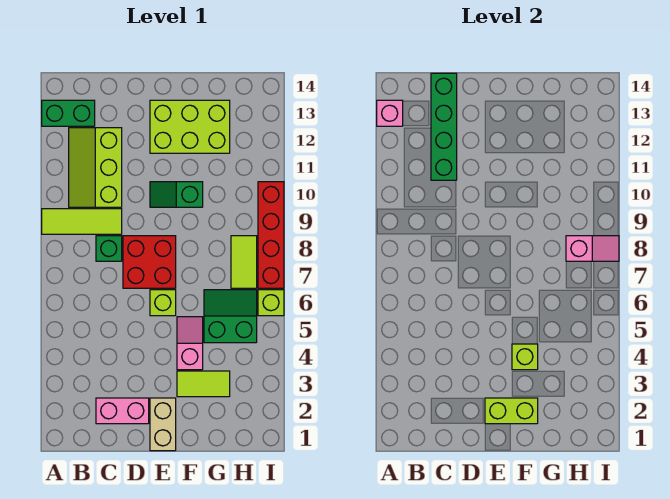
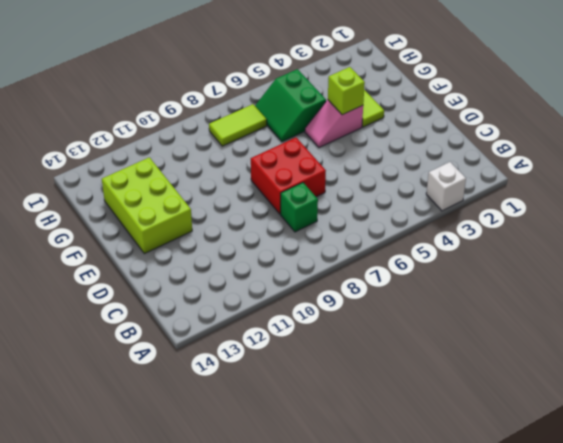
white brick A3 level 1 -> none
none -> lime tile A9:C9 level 1
none -> green brick A13:B13 level 1
none -> lime slope B10:C12 level 1 top C

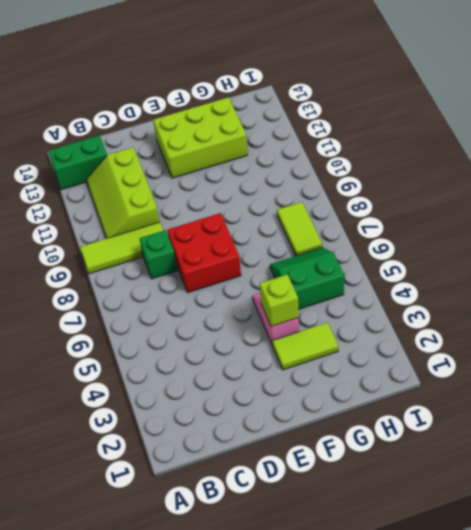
none -> pink brick C2:D2 level 1
none -> tan brick E1:E2 level 1
none -> lime brick E6 level 1

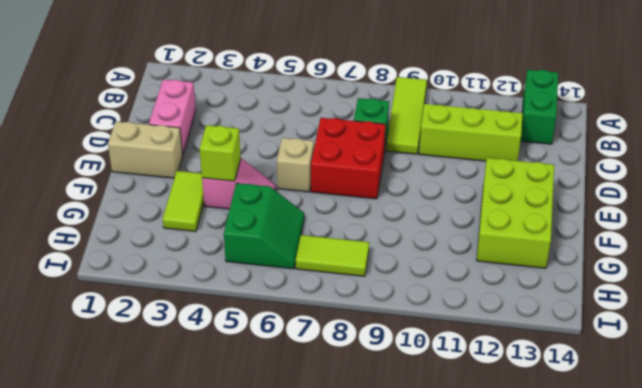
tan brick E6 level 1 -> lime brick E6 level 1
none -> green slope E10:F10 level 1 top F
none -> lime brick I6 level 1
none -> red brick I7:I10 level 1

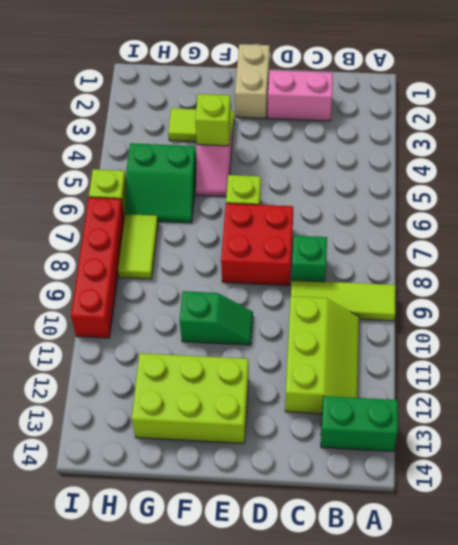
none -> pink brick A13 level 2
none -> green brick C11:C14 level 2
none -> lime brick E2:F2 level 2

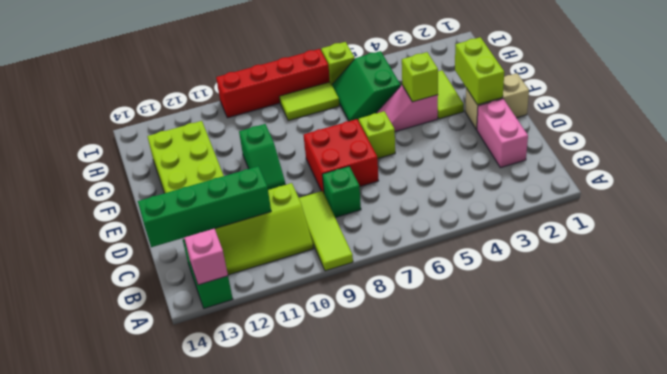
none -> pink slope H8:I8 level 2 top H

